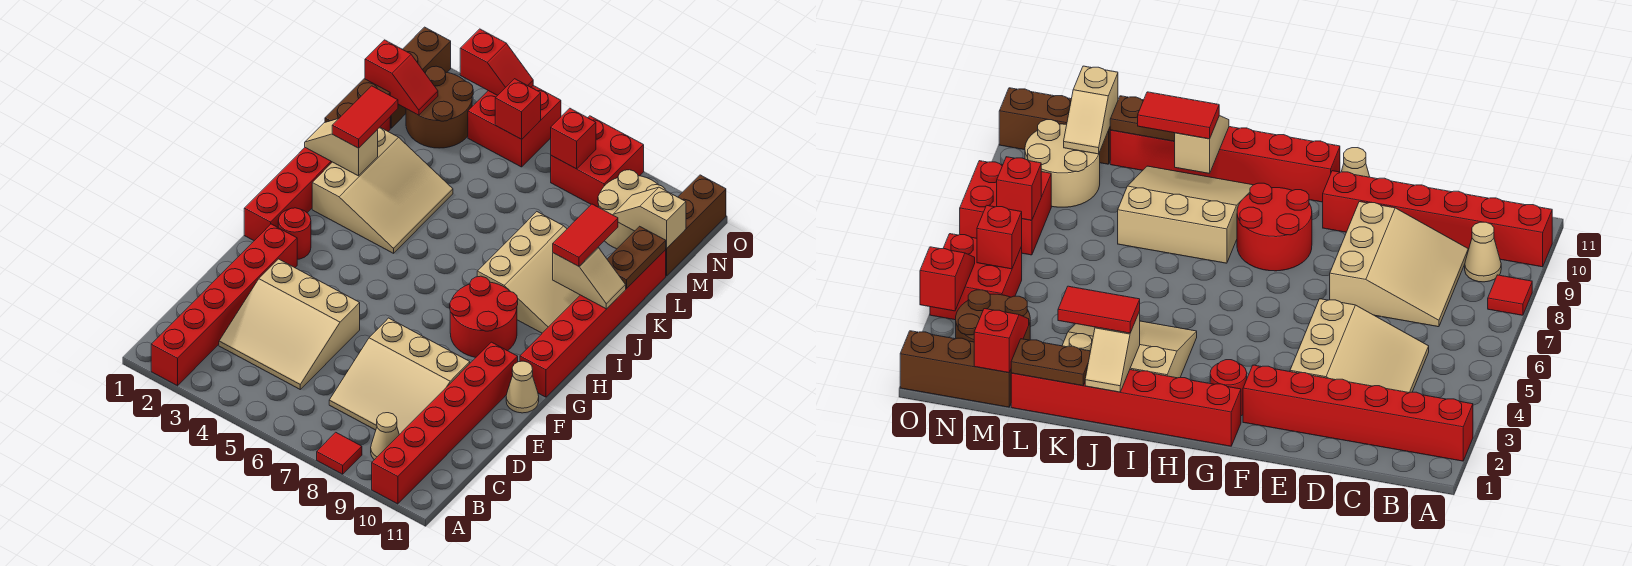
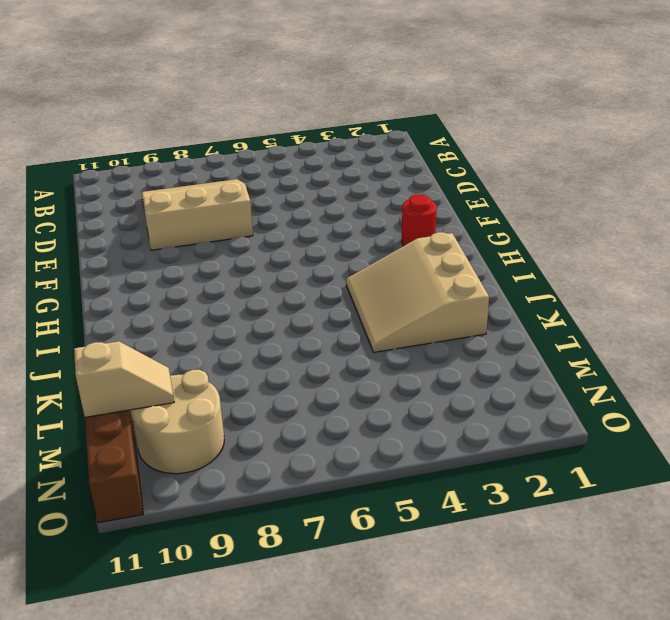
none -> red brick A2:F2 level 1
none -> red tile A8 level 1
none -> red brick A10:F10 level 1
none -> tan cone B9 level 1

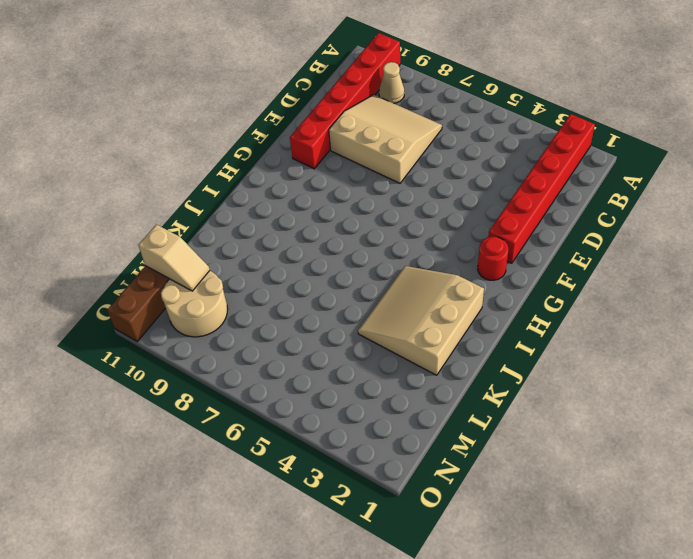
none -> red tile A8 level 1
none -> tan slope C3:E5 level 1 top E
none -> tan cone F11 level 1
none -> red brick G1:L1 level 1

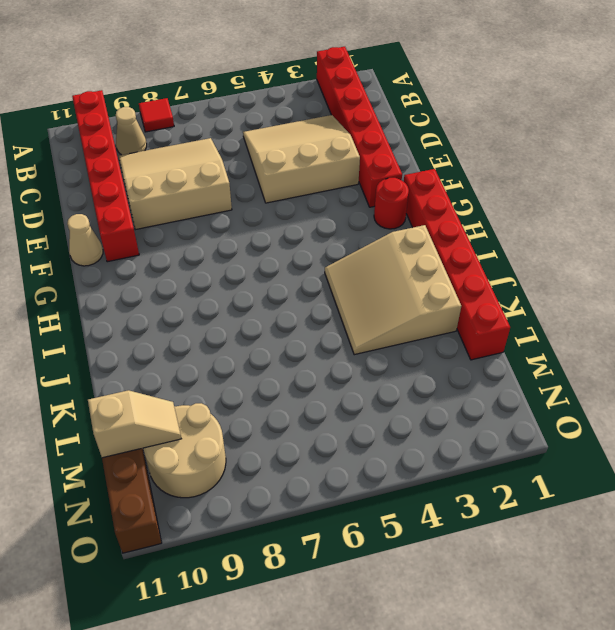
none -> red round brick G8:H9 level 1
none -> red brick G11:L11 level 1
none -> tan slope I8:K10 level 1 top 8
none -> brown brick M1:O1 level 1

